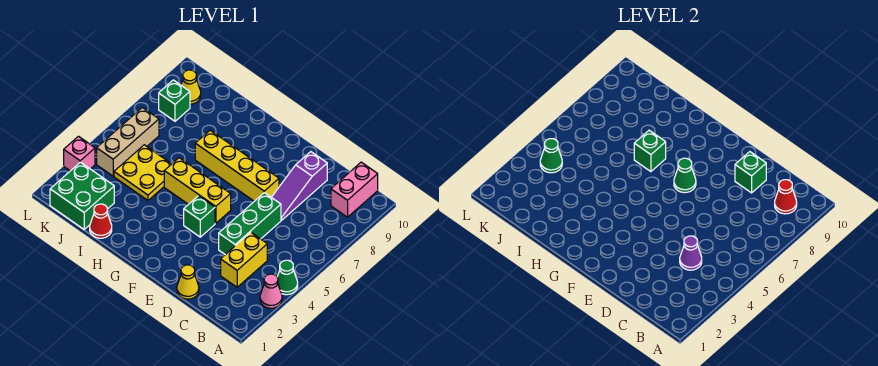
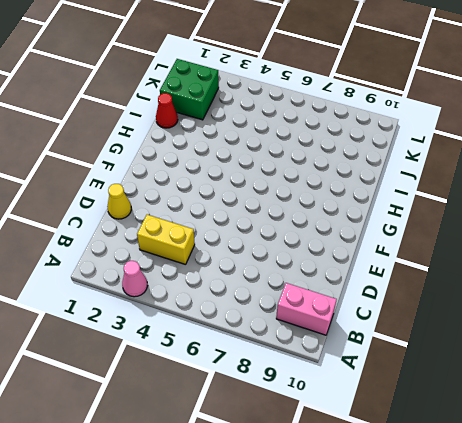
none -> green cone A4 level 1
none -> green brick D4:D6 level 1
none -> purple slope D7:D9 level 1 top 9

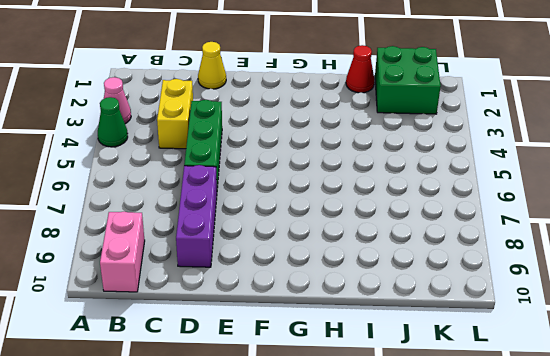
purple brick D7:D9 level 1 -> purple slope D7:D9 level 1 top 9
none -> yellow brick E7:H7 level 1
none -> green brick F4 level 1
none -> yellow brick F5:H5 level 1

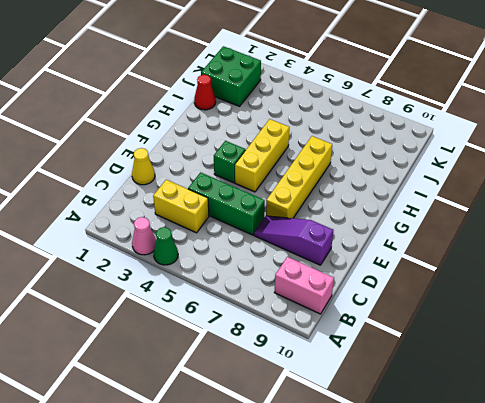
none -> yellow plate I4:J5 level 1
none -> tan brick K4:K6 level 1
none -> green brick K8 level 1

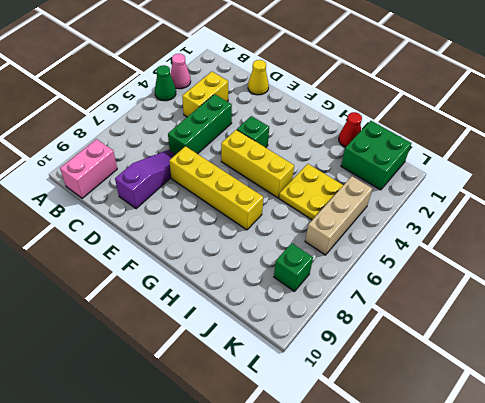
none -> yellow cone K9 level 1
none -> pink brick L3 level 1
none -> red cone B9 level 2

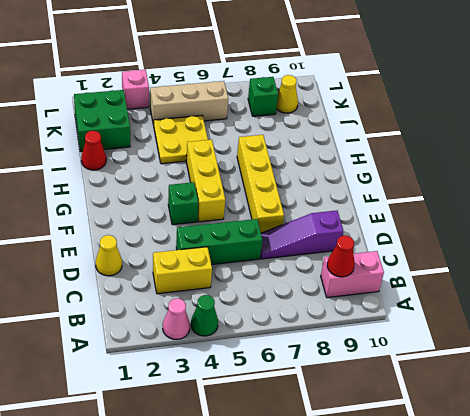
none -> purple cone C4 level 2
none -> green brick D9 level 2
none -> green cone F7 level 2

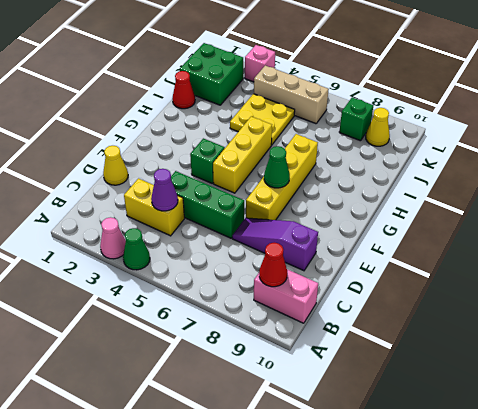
none -> green brick D9 level 2
none -> green brick H7 level 2
none -> green cone K4 level 2

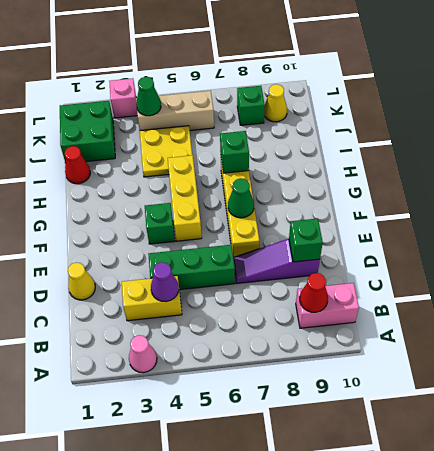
none -> green cone A4 level 1

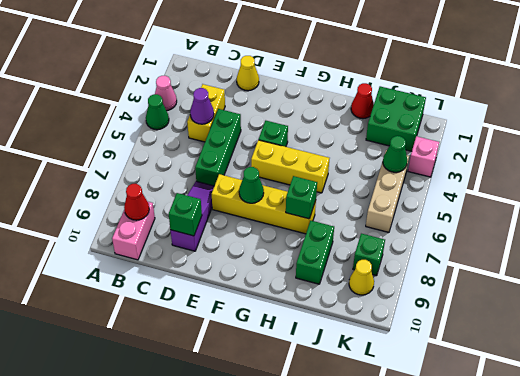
green brick I8:I9 level 1 -> none
none -> yellow plate I4:J5 level 1

